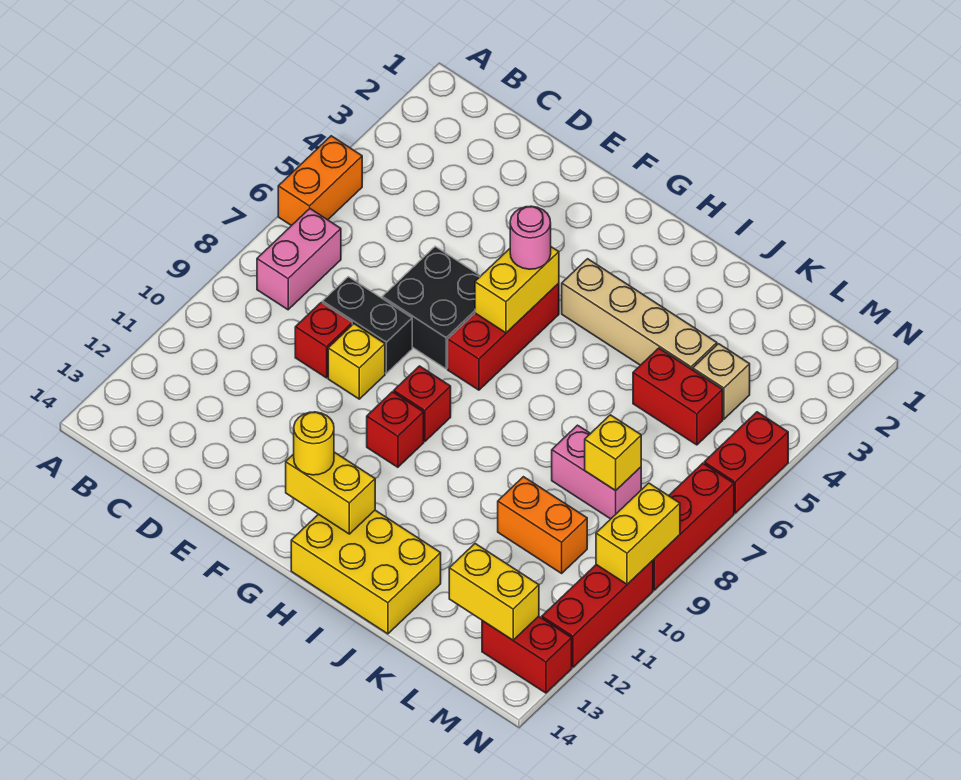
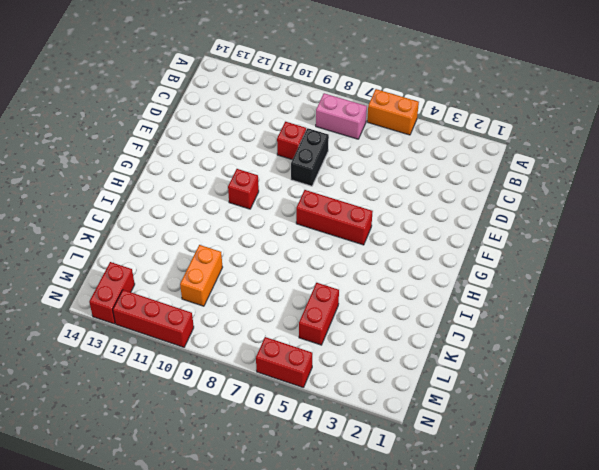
none -> black brick E6:F7 level 1
none -> yellow brick E9 level 1
none -> red brick G9 level 1

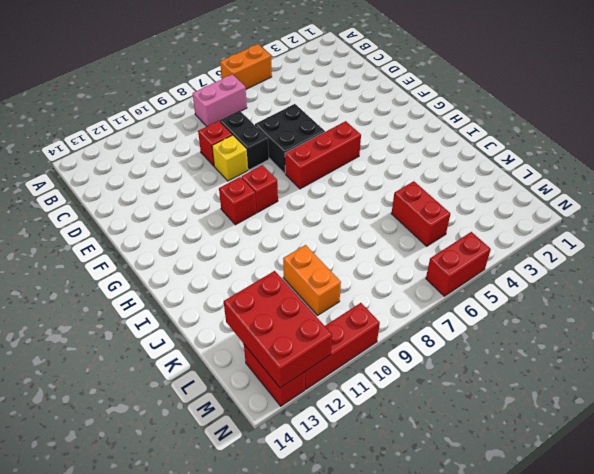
red brick L12:N13 level 2 -> yellow brick L13:M13 level 2
none -> tan brick H4:K4 level 1
none -> yellow brick H13:J14 level 1
none -> pink brick K8:L8 level 1

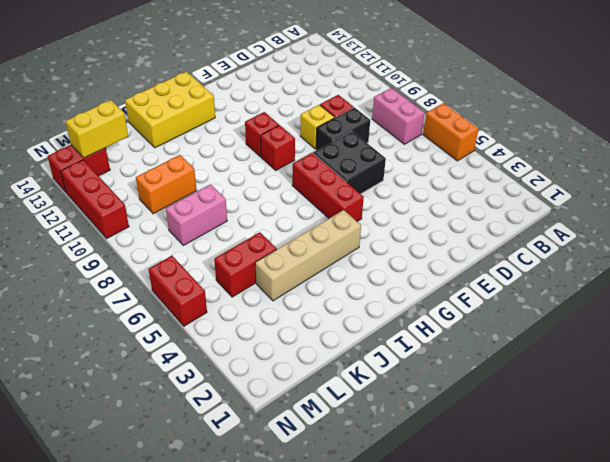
none -> tan brick L4 level 1
none -> red brick N7:N9 level 1
none -> yellow brick G5:G6 level 2

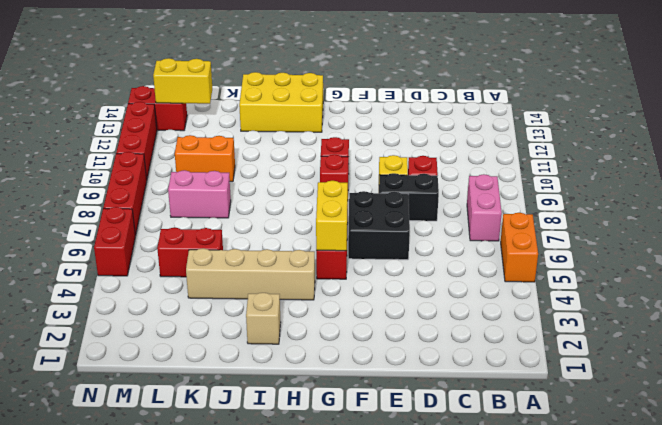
tan brick I2 level 1 -> tan brick L4 level 1
none -> yellow brick G13:H13 level 2
none -> yellow brick L8 level 2
none -> yellow brick N9:N10 level 2

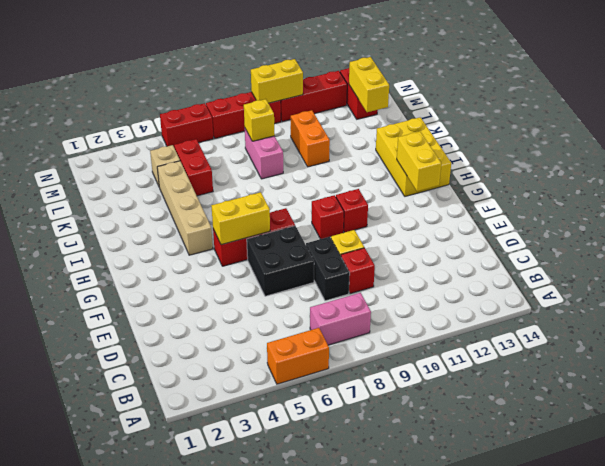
none -> pink round brick G5 level 3
none -> yellow round brick G13 level 3

